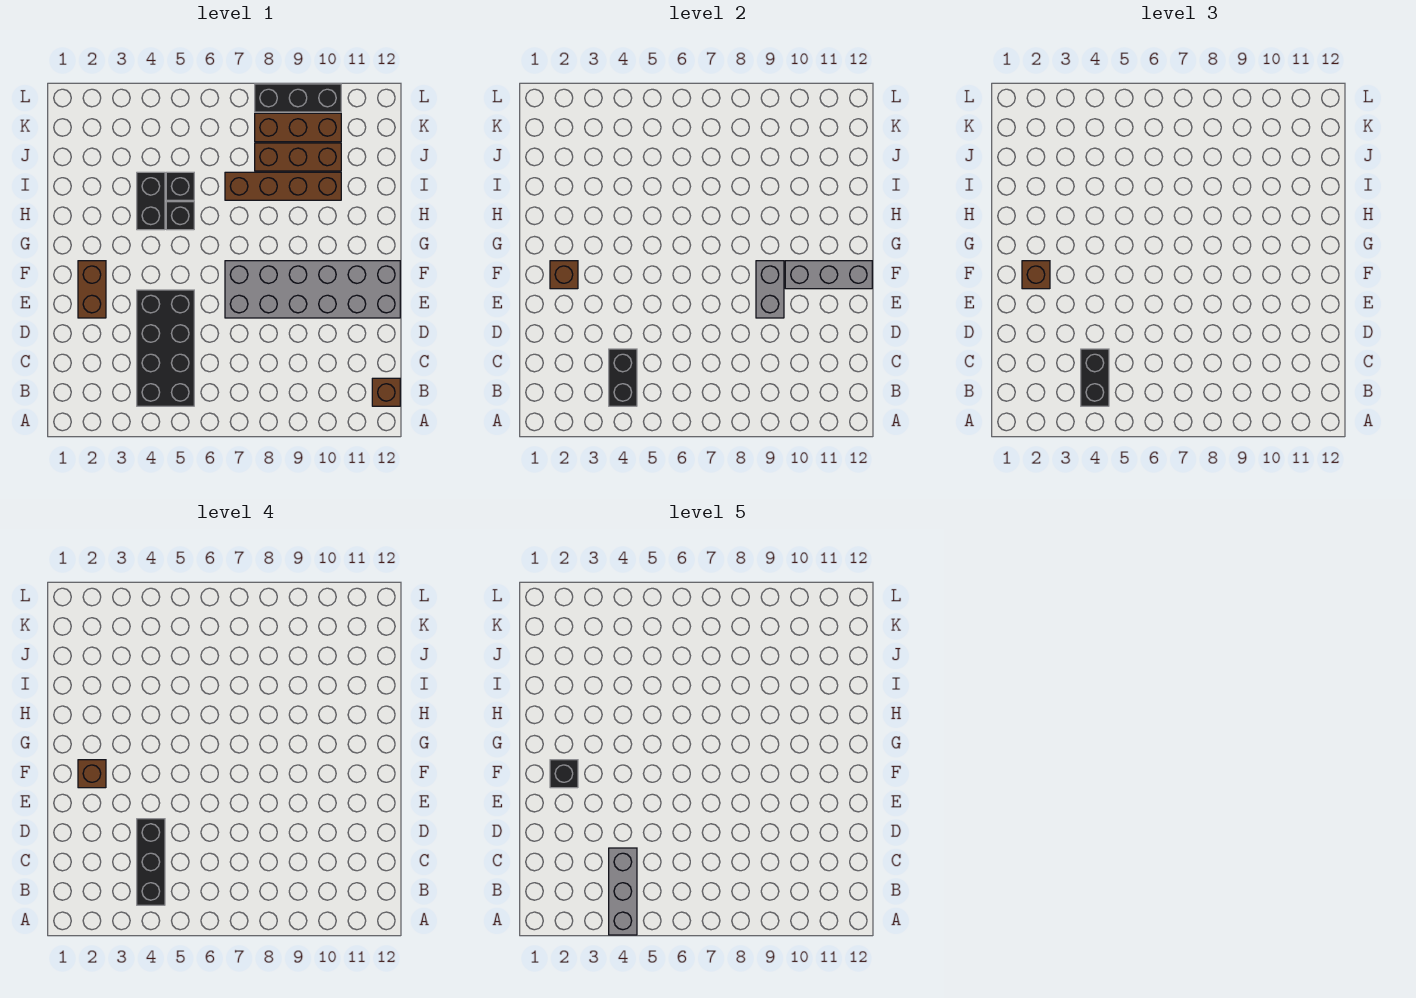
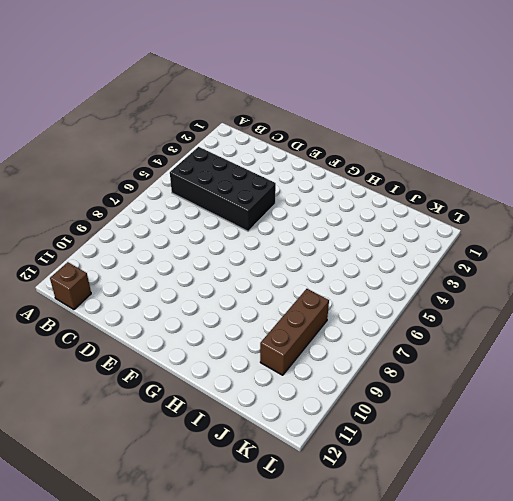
none -> brown brick E2:F2 level 1
none -> grey brick E7:F12 level 1
none -> black brick H4:I4 level 1

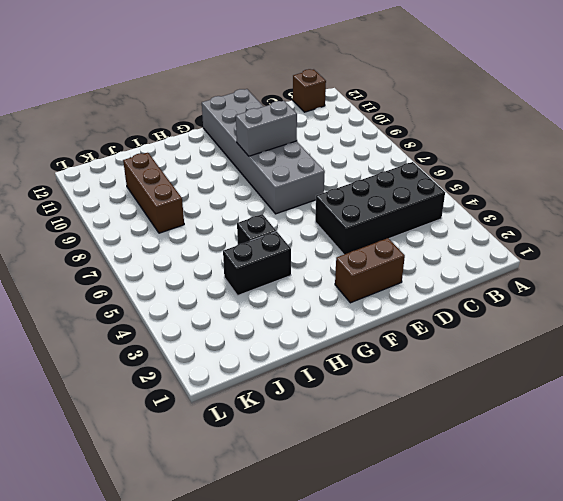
none -> black brick I5 level 1
none -> brown brick I7:I10 level 1
none -> brown brick K8:K10 level 1

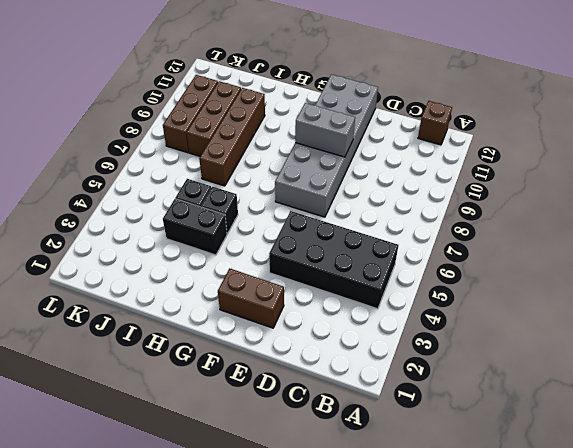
none -> black brick L8:L10 level 1
none -> black brick B4:C4 level 2
none -> brown brick F2 level 2

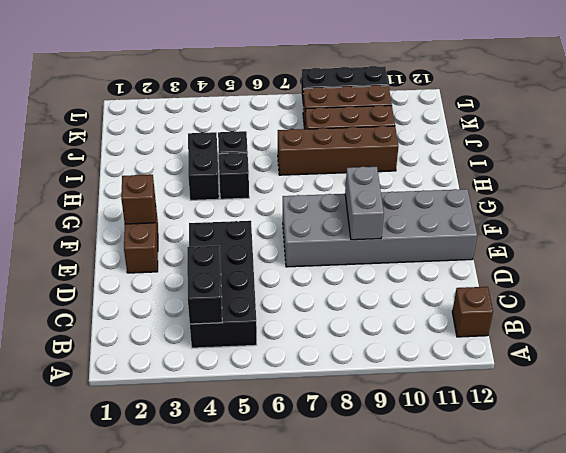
none -> grey brick F10:F12 level 2
none -> black brick B4:C4 level 3
none -> brown brick F2 level 3

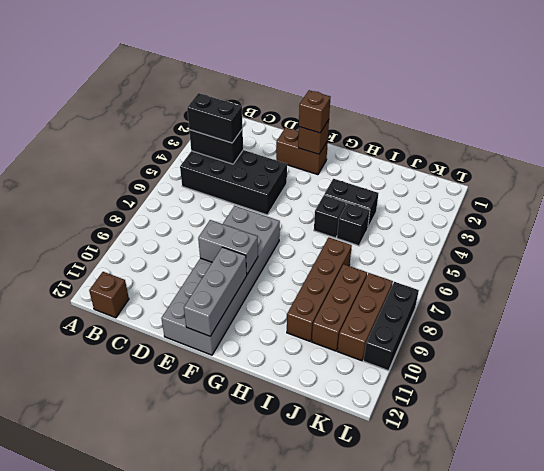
none -> black brick B4:D4 level 4
none -> brown brick F2 level 4
none -> grey brick A4:C4 level 5

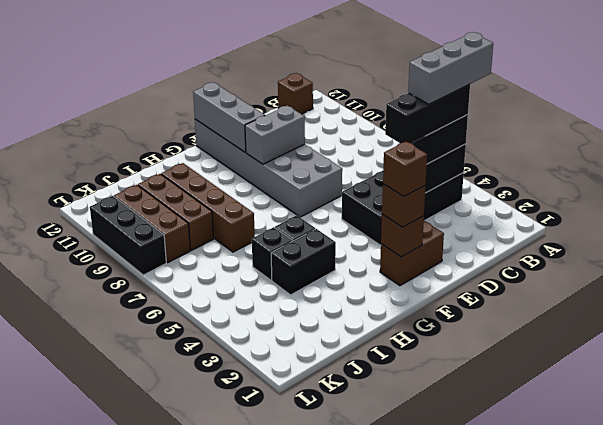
none -> black brick F2 level 5

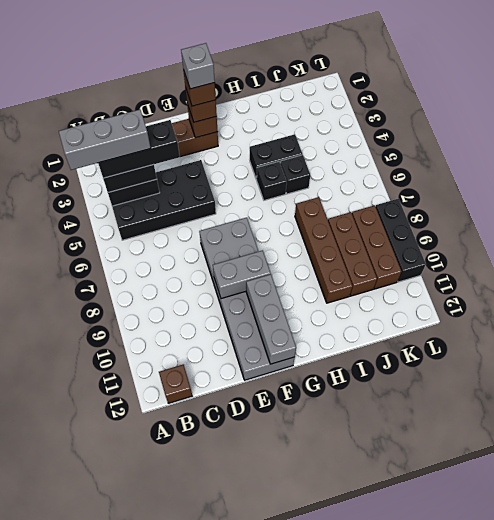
grey brick F2 level 5 -> black brick F2 level 5

